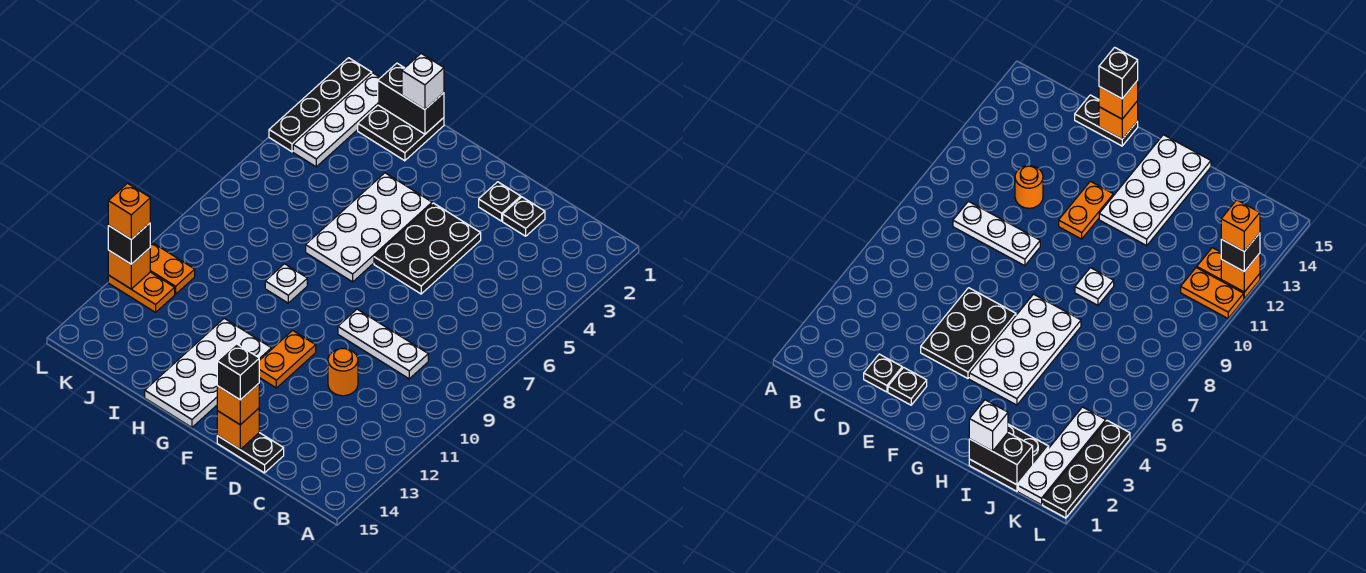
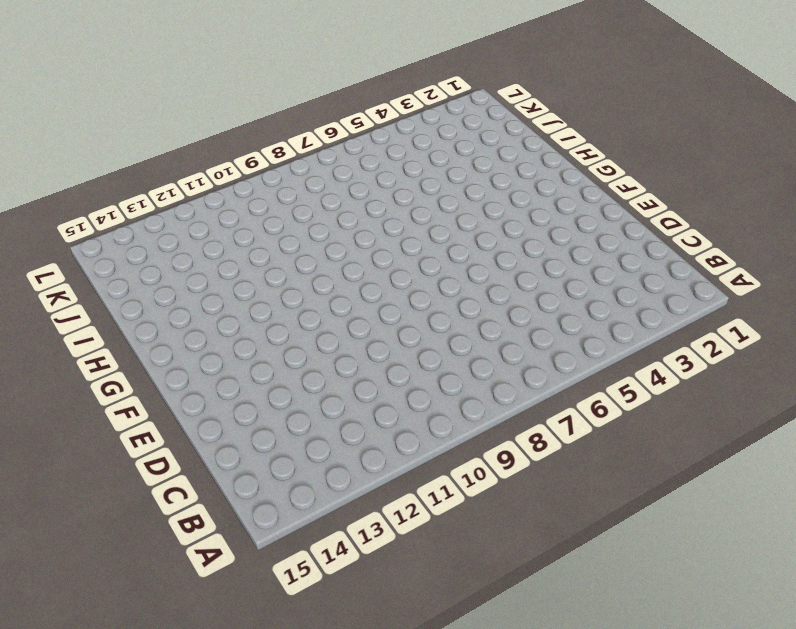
none -> white plate C9:E9 level 1
none -> black plate D2 level 1
none -> orange round brick D11 level 1

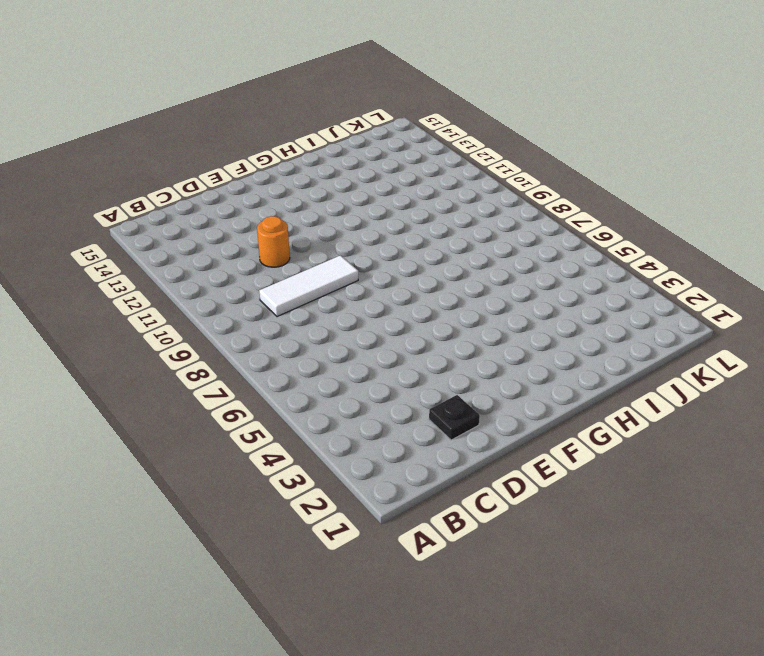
white tile C9:E9 level 1 -> white plate C9:E9 level 1
none -> black plate D15:E15 level 1
none -> black plate E2 level 1
none -> black plate E4:F6 level 1

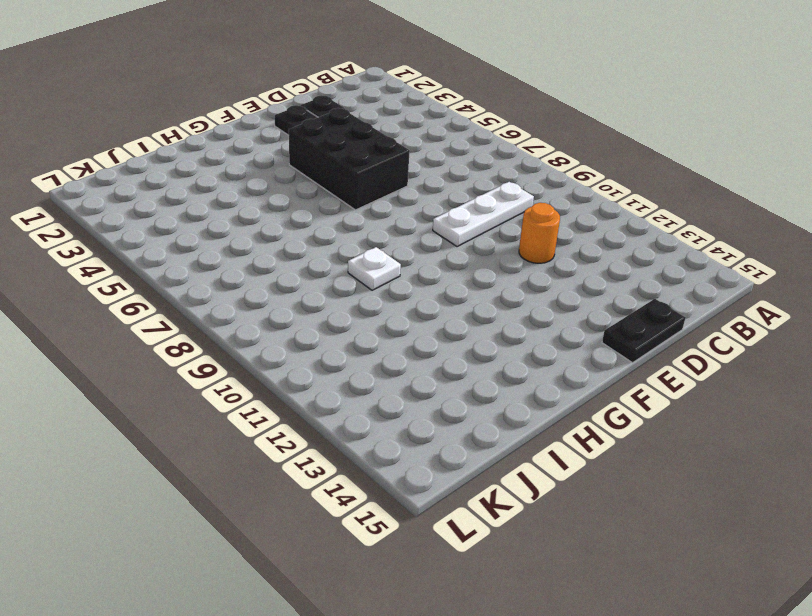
black brick E4:F6 level 1 -> black plate E4:F6 level 1
none -> orange plate F11:F12 level 1
none -> white plate G4:H7 level 1
none -> white plate G12:H15 level 1

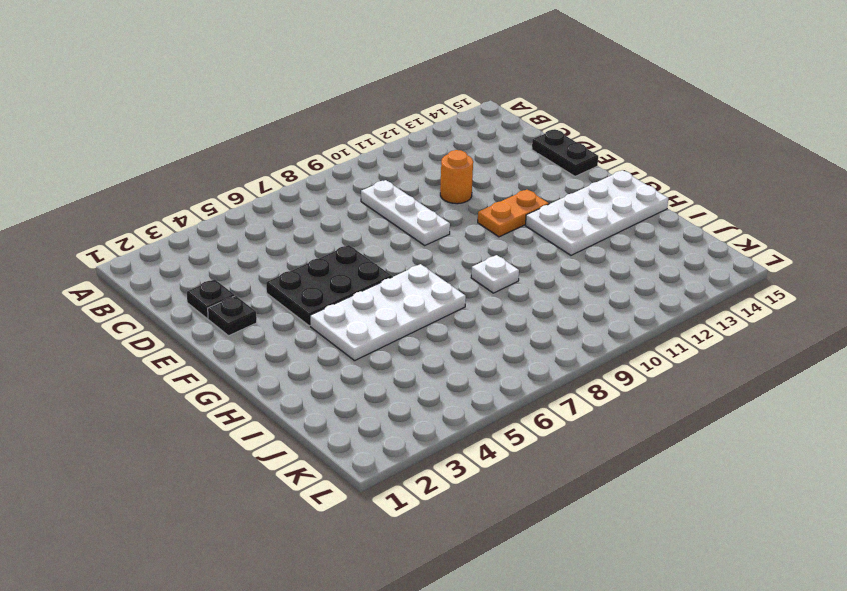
none -> black plate I1:J2 level 1
none -> white plate K1:K4 level 1
none -> orange plate K11:L11 level 1

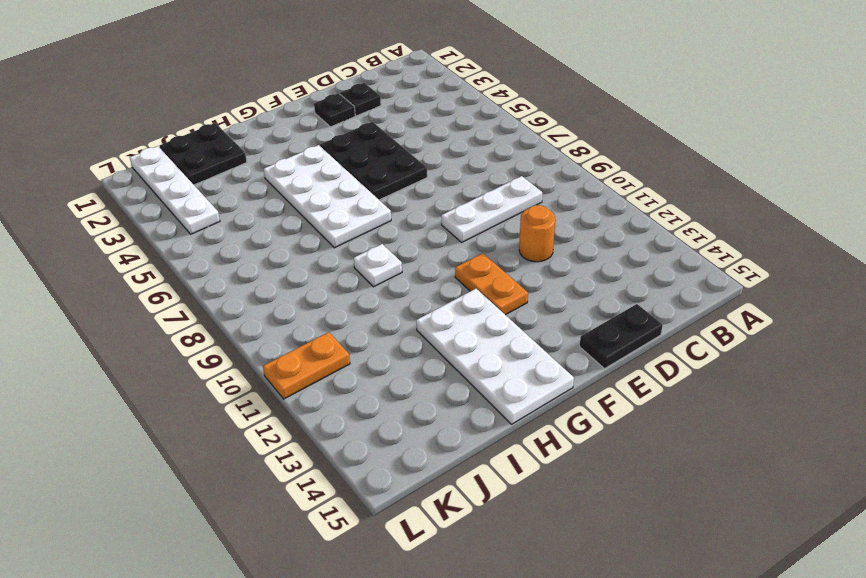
none -> orange plate K12:L12 level 1
none -> black plate L1:L4 level 1
none -> orange brick E15 level 2

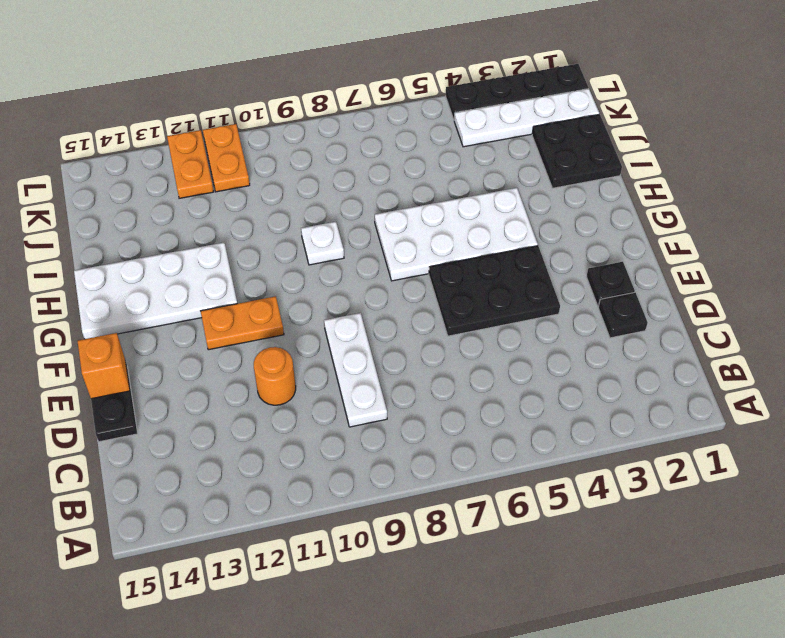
none -> black brick I1:J1 level 2
none -> orange brick L12 level 2
none -> orange brick E15 level 3

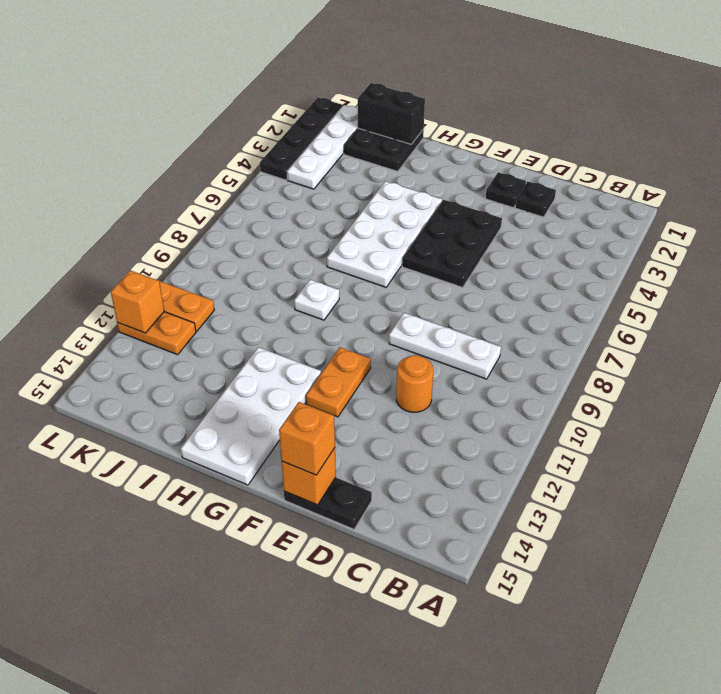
none -> white brick I1 level 3
none -> black brick L12 level 3
none -> black brick E15 level 4

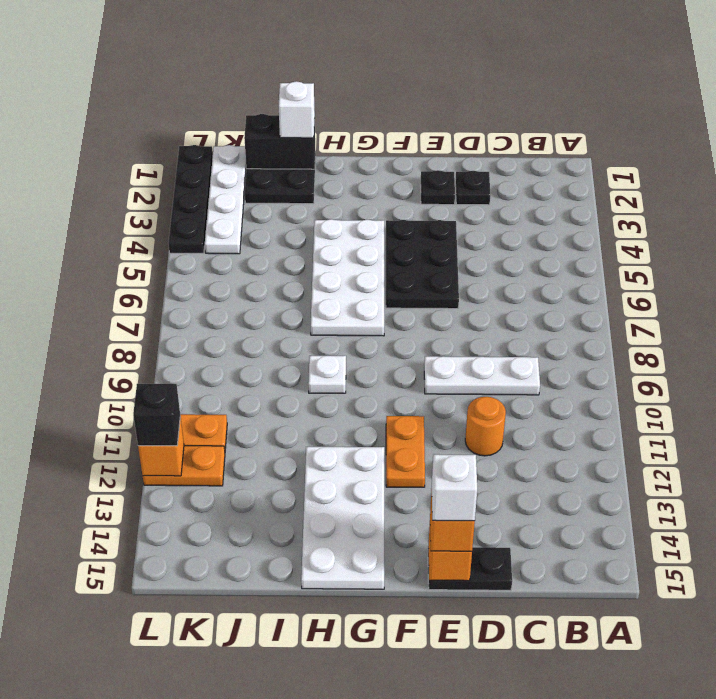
white brick E15 level 4 -> black brick E15 level 4
none -> orange brick L12 level 4

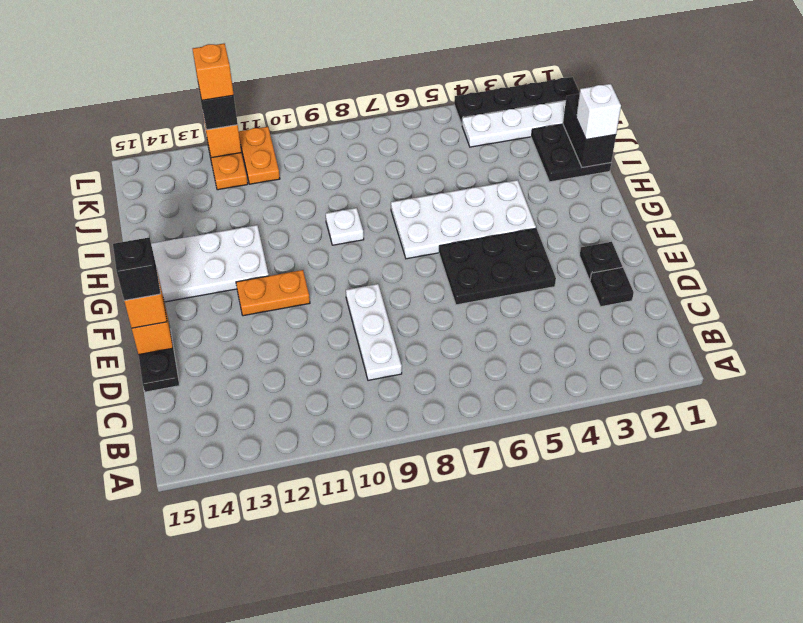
none -> orange round brick D11 level 1

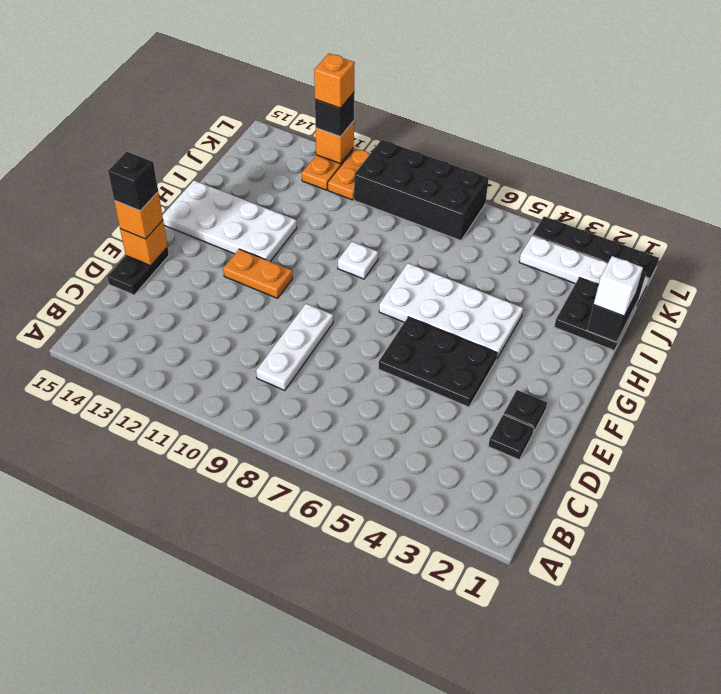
black brick K7:L10 level 1 -> none
none -> orange round brick D11 level 1

